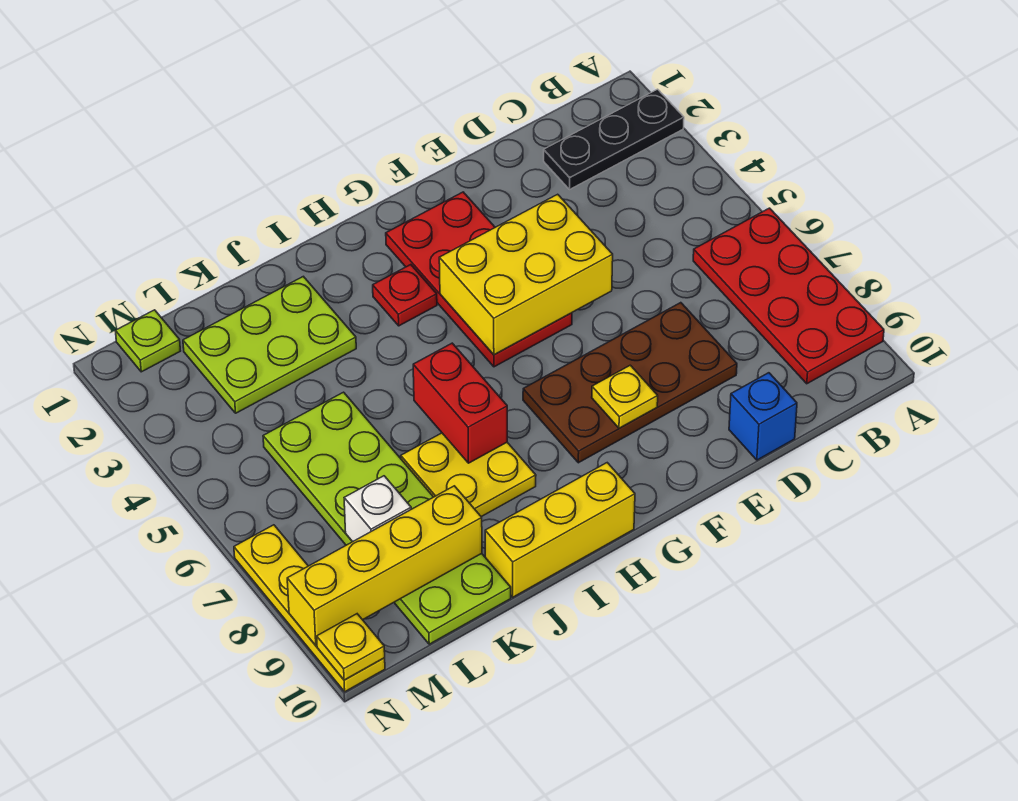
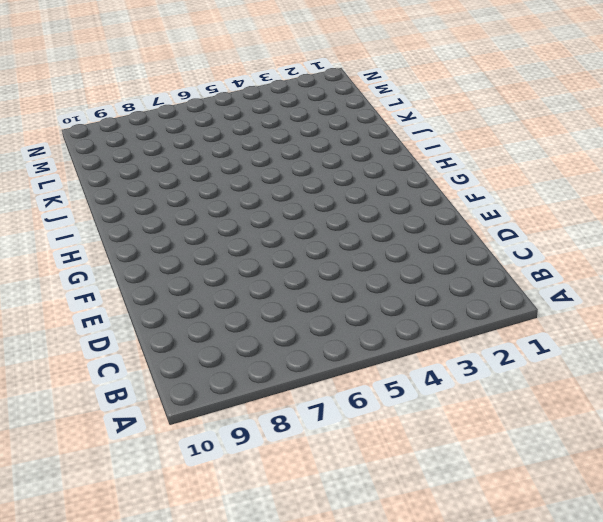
none -> black plate A2:C2 level 1
none -> red plate A6:B9 level 1
none -> brown plate D7:G8 level 1

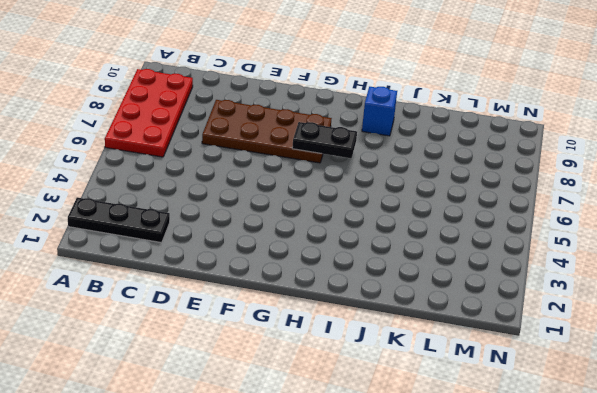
black plate G7:H7 level 2 -> none
blue brick I9 level 1 -> blue brick D10 level 1
none -> red plate F2:G5 level 1
none -> red plate H3 level 1
none -> yellow brick H10:J10 level 1

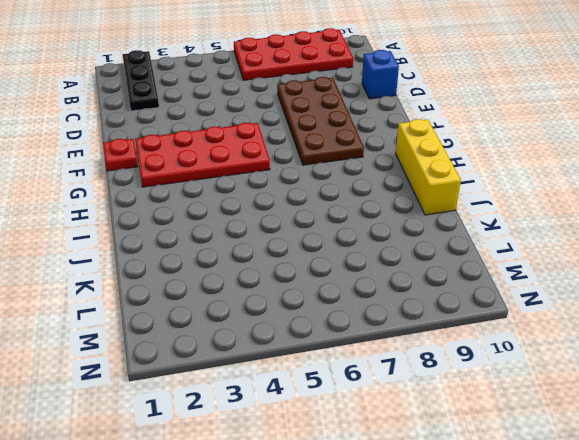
red plate F1 level 1 -> red plate H3 level 1
none -> yellow plate I7:J8 level 1
none -> lime plate J2:L3 level 1
none -> lime plate K5:L10 level 1

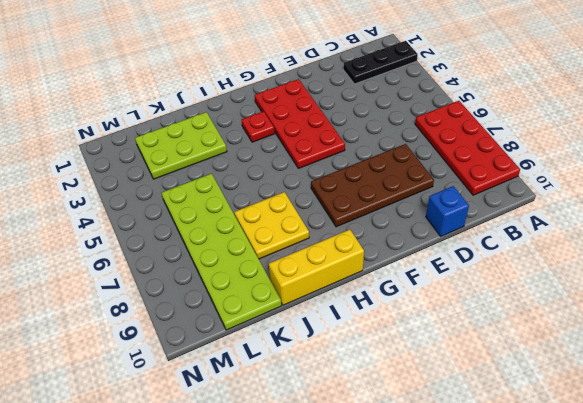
none -> lime plate M1 level 1
none -> yellow plate N7:N10 level 1
none -> yellow brick E4:G5 level 2

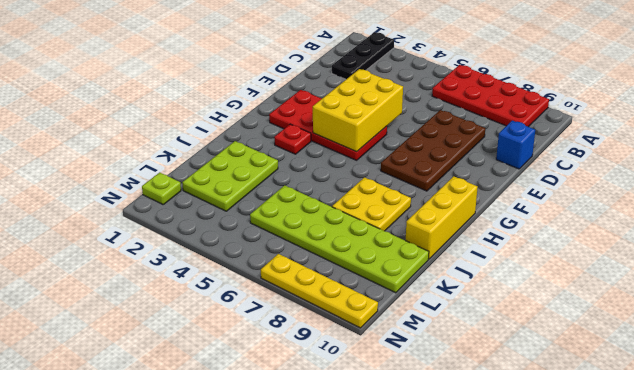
none -> yellow plate F8 level 2
none -> red brick I6:I7 level 2
none -> yellow brick K9:N9 level 2

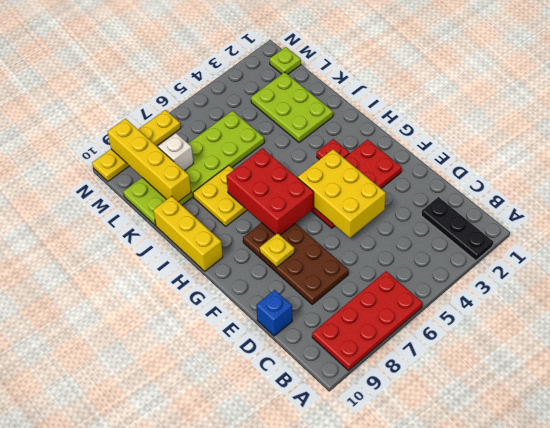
red brick G6:I7 level 2 -> red brick I6:I7 level 2
none -> yellow plate N10 level 2

